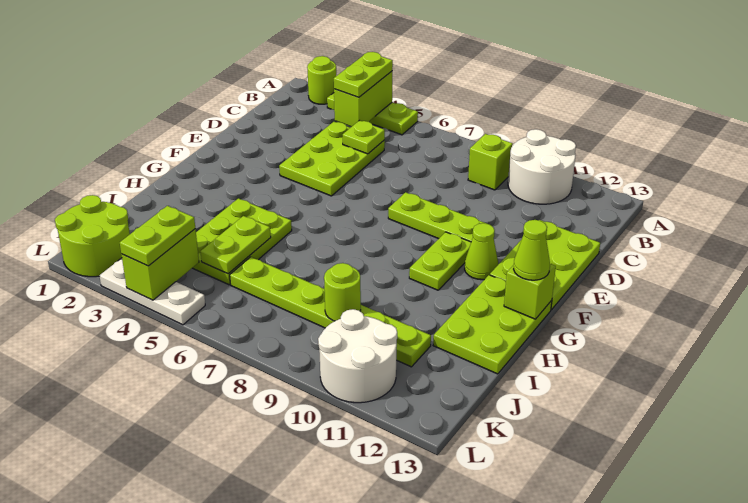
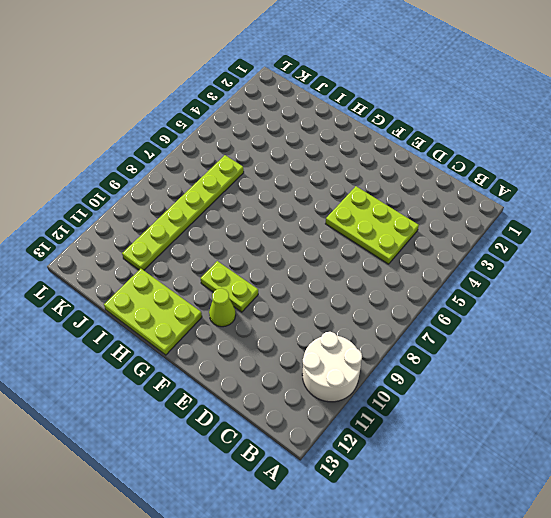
none -> lime round brick A2 level 1
none -> lime plate A3:A5 level 1
none -> lime brick B9 level 1

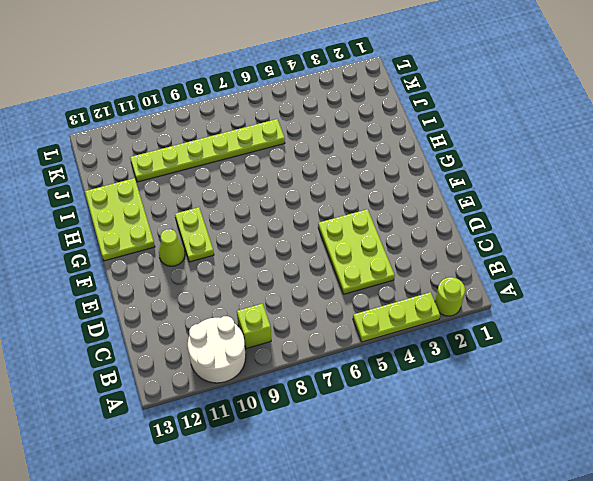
none -> lime plate D12:F13 level 1
none -> lime plate E8:E10 level 1
none -> lime plate H4:J5 level 1

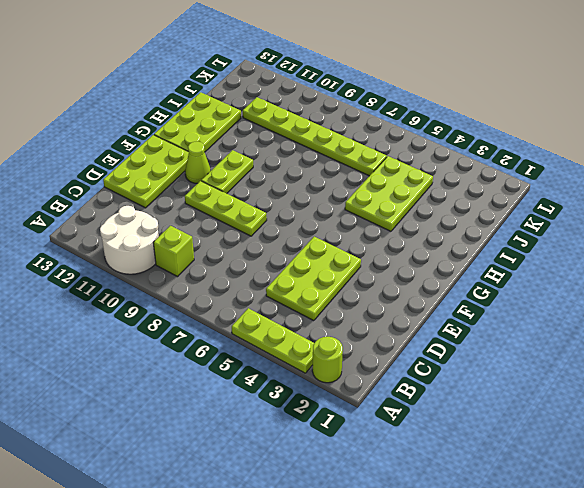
none -> lime round brick K1:L2 level 1
none -> white round brick K10:L11 level 1
none -> white plate L3:L5 level 1

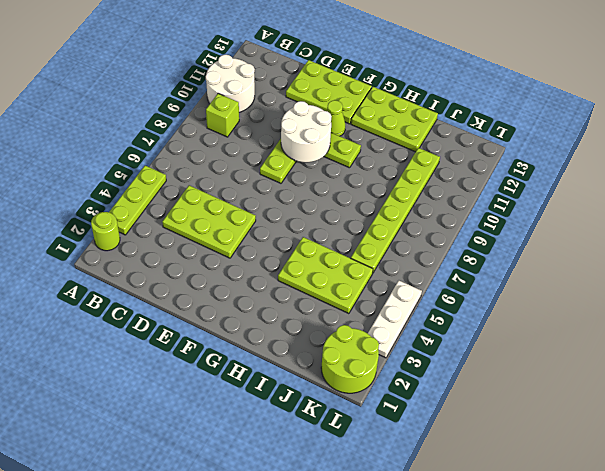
white round brick E9:F10 level 2 -> white round brick K10:L11 level 1
none -> lime brick A4:B4 level 2
none -> lime plate C5 level 2
none -> lime brick G13 level 2

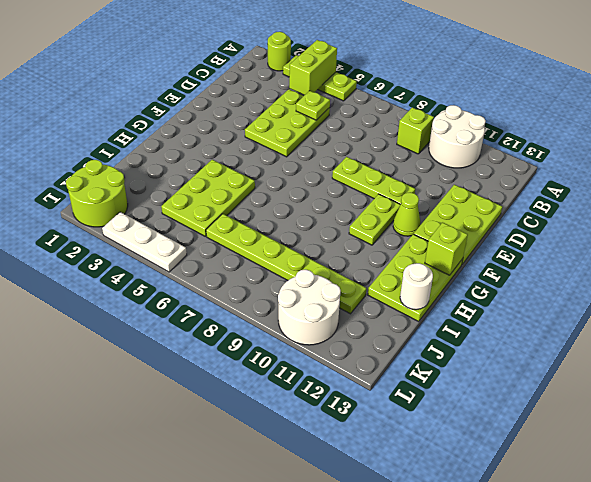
white round brick I13 level 2 -> none
none -> lime plate I5:J5 level 2
none -> lime round brick J9 level 2
none -> lime brick K4:L4 level 2

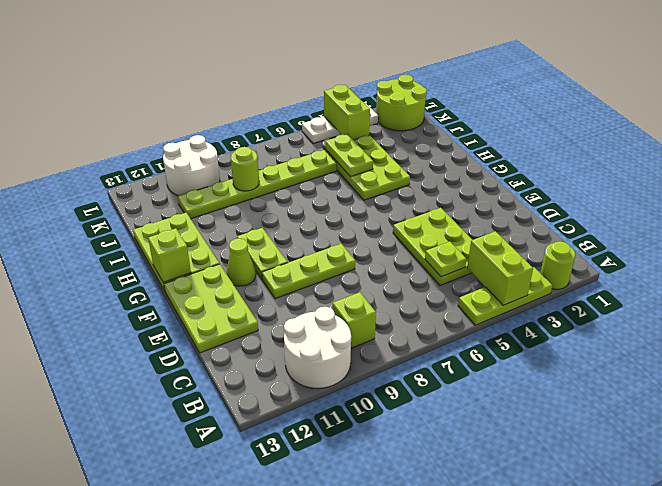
none -> lime plate A4:B4 level 3
none -> lime cone G13 level 3
none -> lime plate K4:L4 level 3

